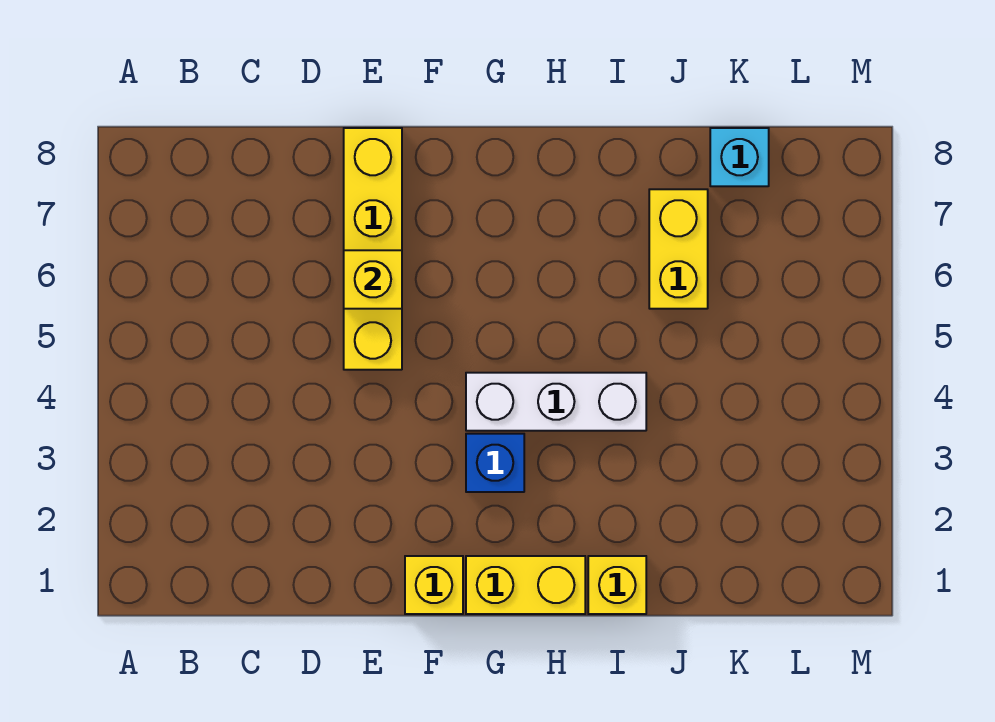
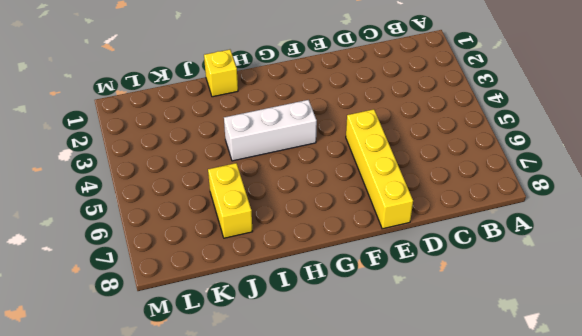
none -> yellow brick F1 level 1
none -> yellow brick G1:H1 level 1

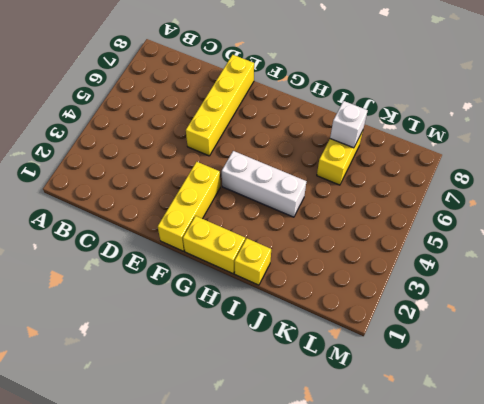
yellow brick F1:F3 level 1 -> yellow brick F1 level 1
white brick J7 level 2 -> none
none -> blue brick G3 level 1
none -> cyan brick K8 level 1

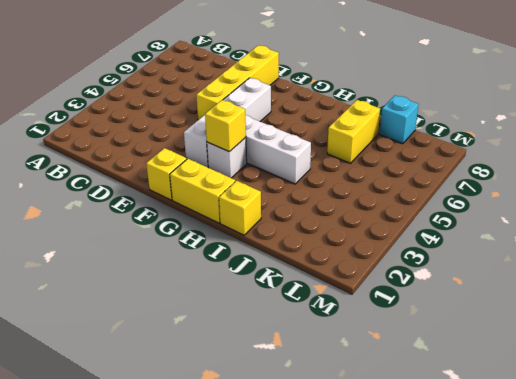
white brick F3:F6 level 1 -> none
white brick G3 level 1 -> blue brick G3 level 1
yellow brick G3 level 2 -> yellow brick E6 level 2

